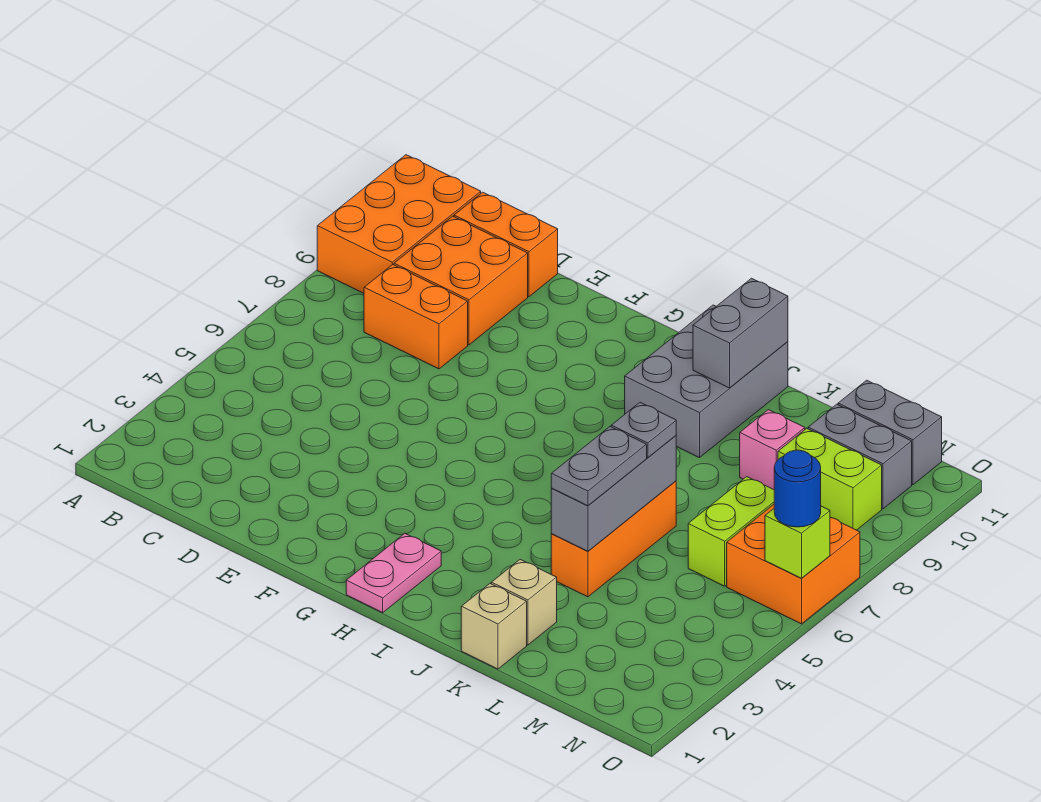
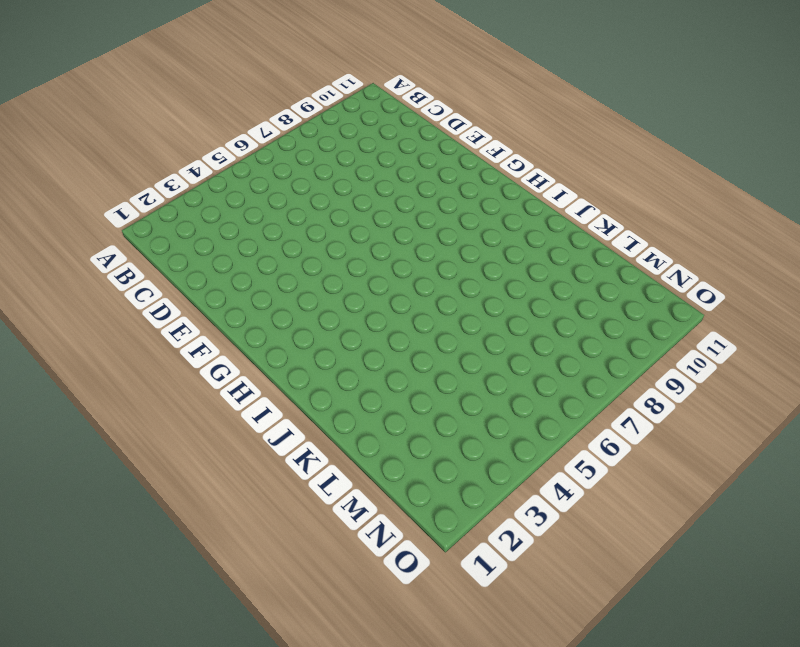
none -> orange brick A9:B11 level 1
none -> orange brick C8:D8 level 1
none -> orange brick C9:D10 level 1

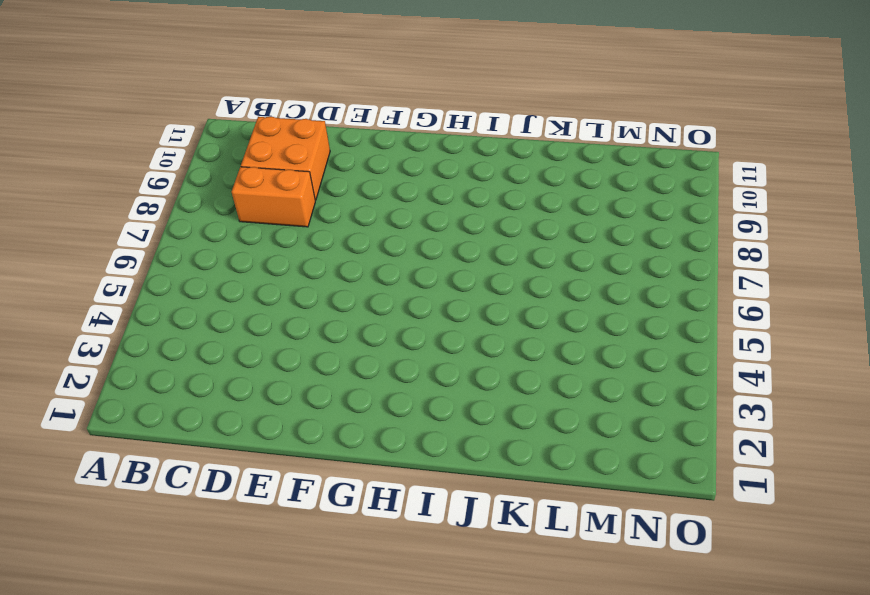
none -> orange brick A9:B11 level 1
none -> orange brick C11:D11 level 1
none -> pink plate H1:H2 level 1

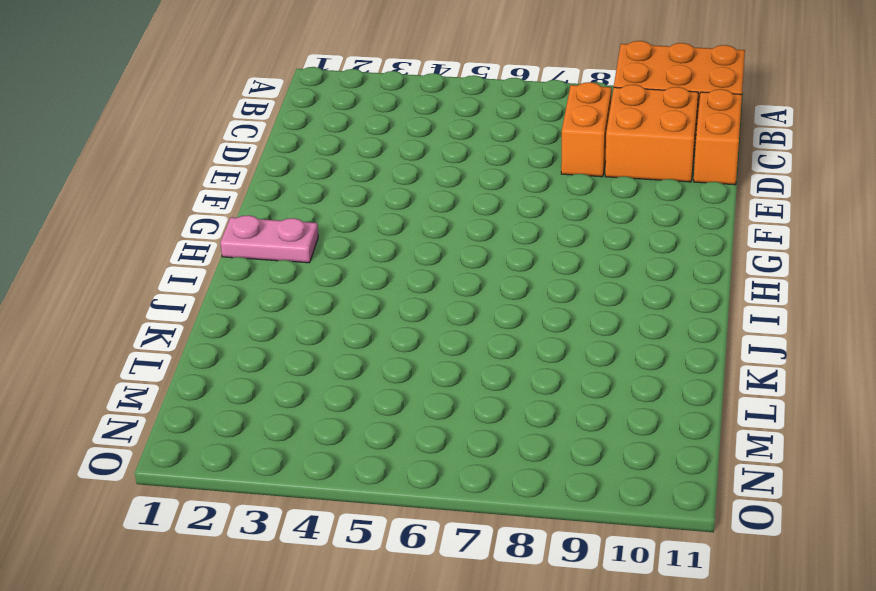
none -> grey brick I9:J11 level 1
none -> tan brick K1 level 1
none -> tan brick K2 level 1

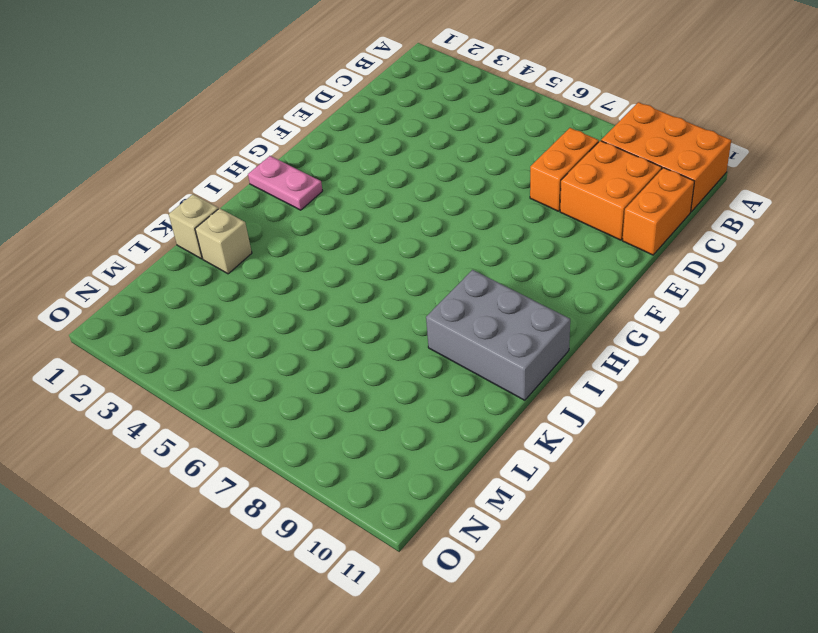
none -> orange brick K4:K6 level 1
none -> pink brick L9 level 1
none -> lime brick M6:M7 level 1

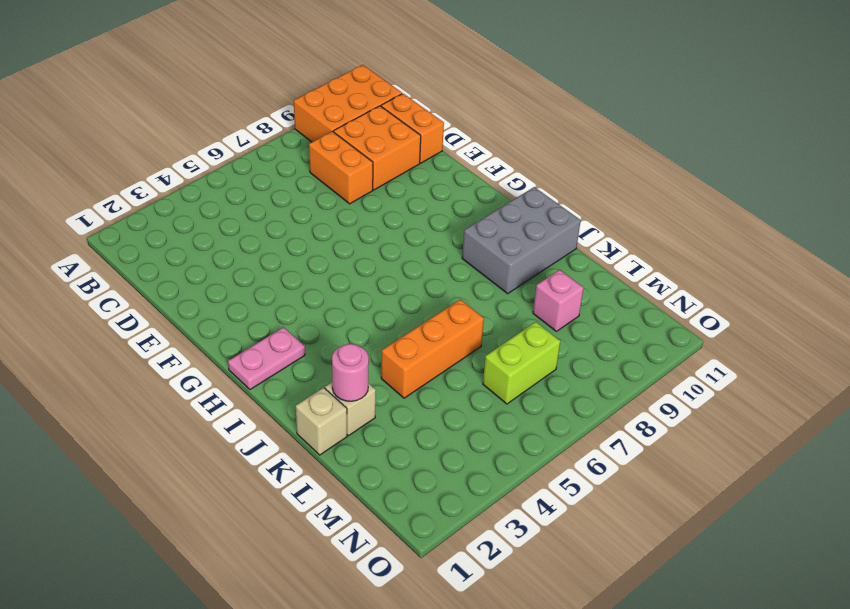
pink round brick K2 level 2 -> none
none -> lime brick M9:N9 level 1
none -> grey brick M10:N10 level 1
none -> grey brick M11:N11 level 1

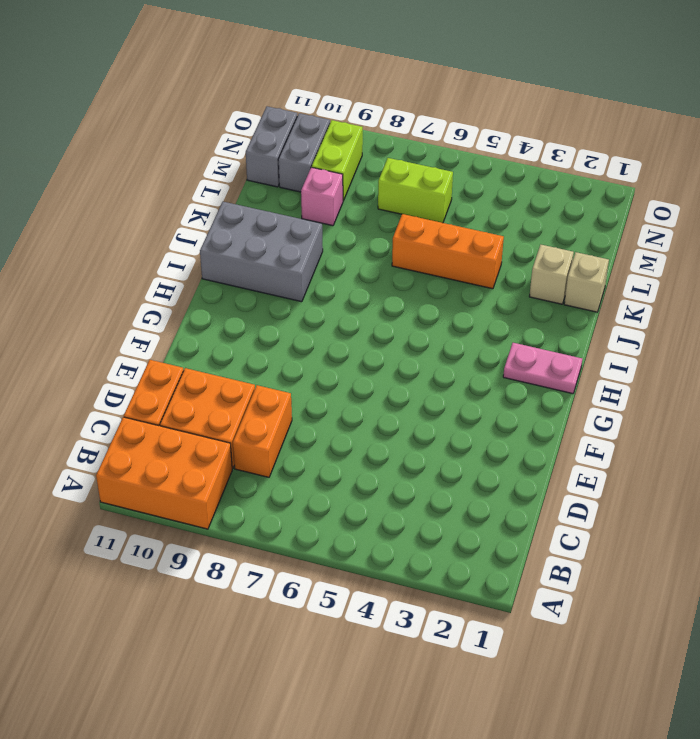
none -> orange brick N6:O7 level 1
none -> grey brick J10:J11 level 2
none -> grey brick K4:K6 level 2

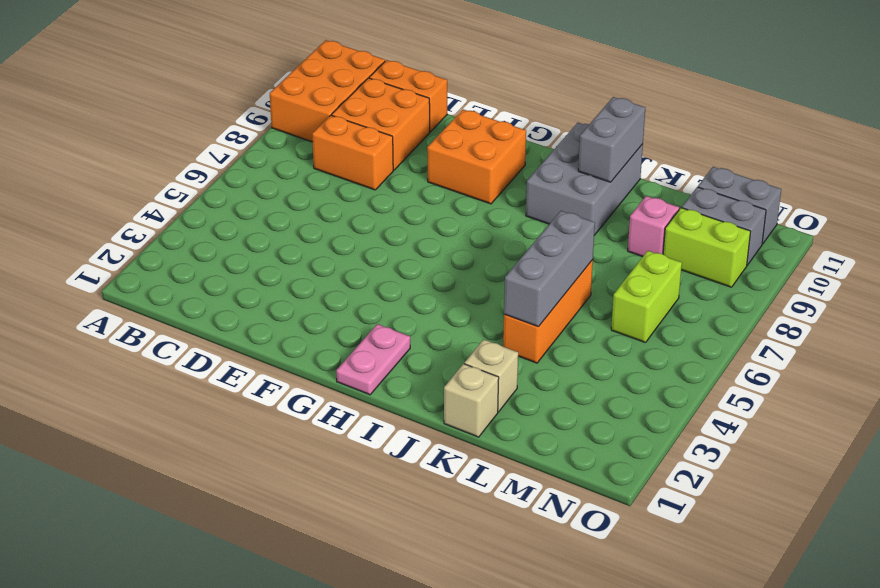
orange brick F9:G10 level 1 -> orange brick N6:O7 level 1
none -> lime brick O6 level 2
none -> grey plate K4:K5 level 3
none -> grey plate K6 level 3

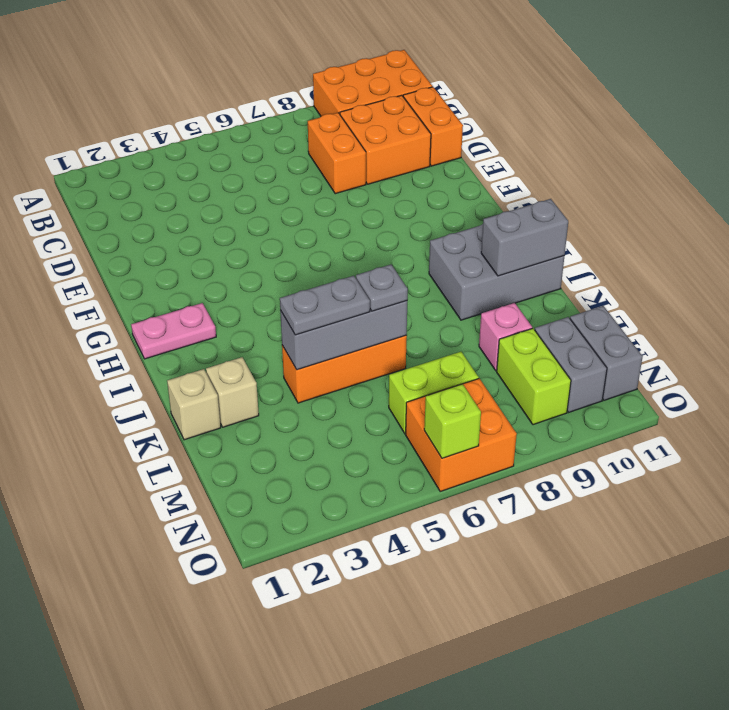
none -> blue round brick O6 level 3

